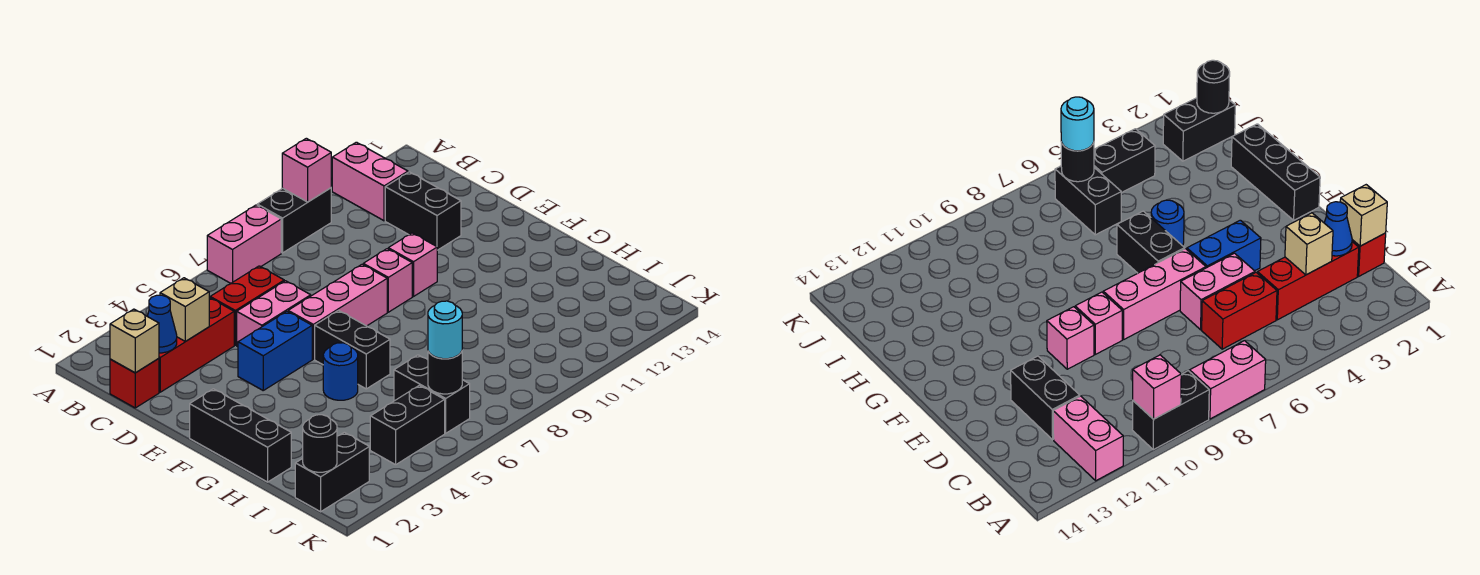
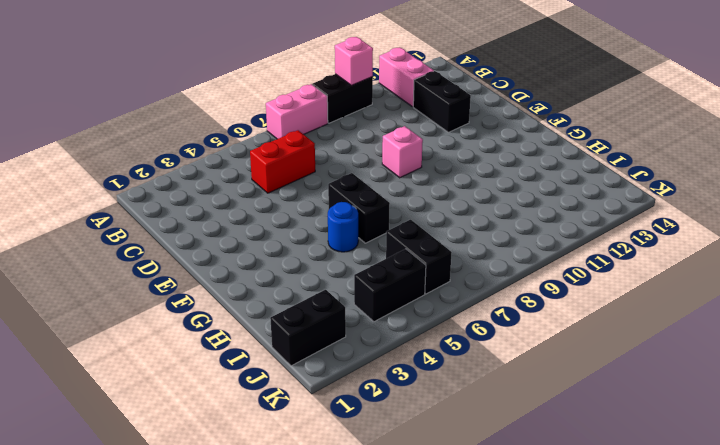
none -> red brick C1 level 1
none -> red brick C2:C4 level 1
none -> pink brick D5:D6 level 1

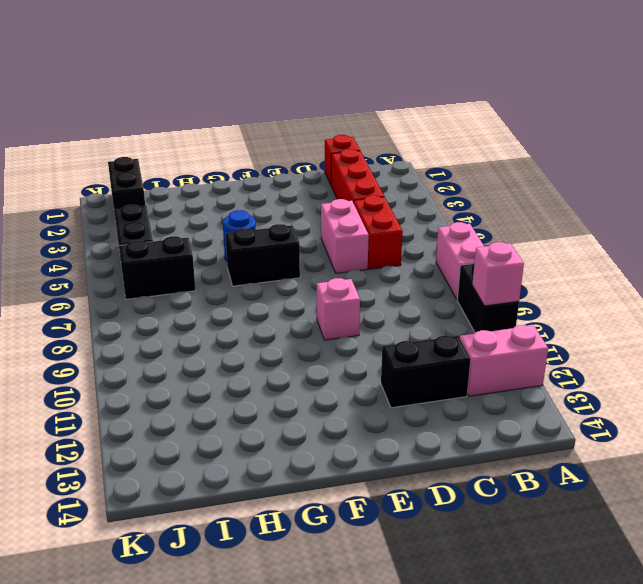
none -> blue brick E4:E5 level 1
none -> pink brick E6:E8 level 1
none -> pink brick E10 level 1

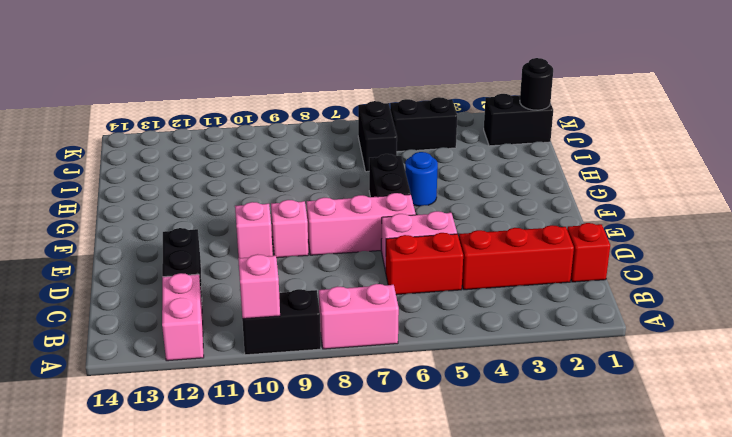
none -> blue brick E4:E5 level 1
none -> black brick F1:H1 level 1
none -> tan brick C1 level 2

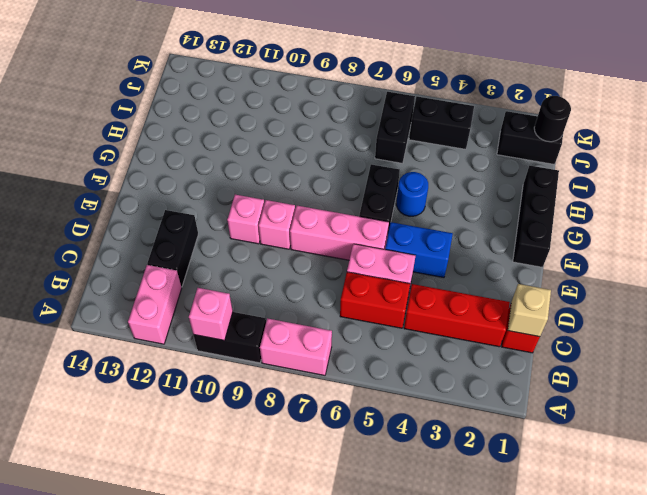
none -> blue cone C2 level 2
none -> tan brick C3 level 2
none -> black round brick J6 level 2

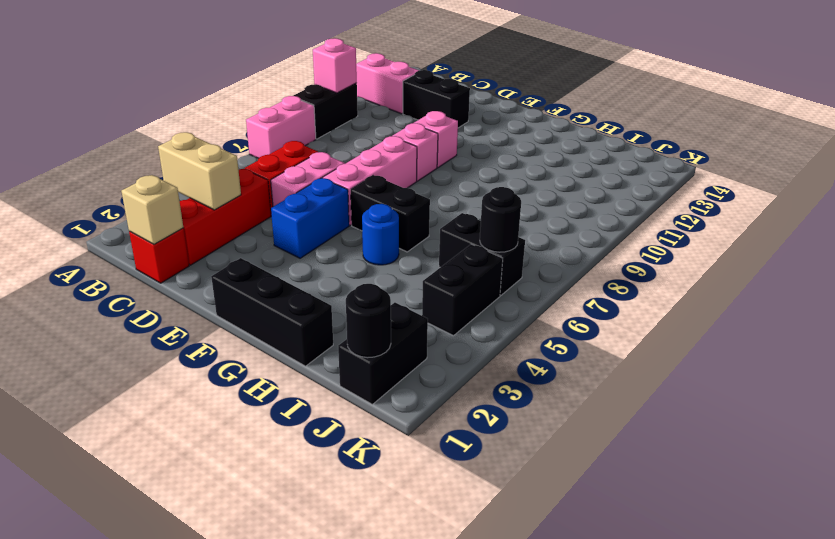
tan brick B3:C3 level 2 -> tan brick C3 level 2
none -> blue cone C2 level 2
none -> cyan round brick J6 level 3

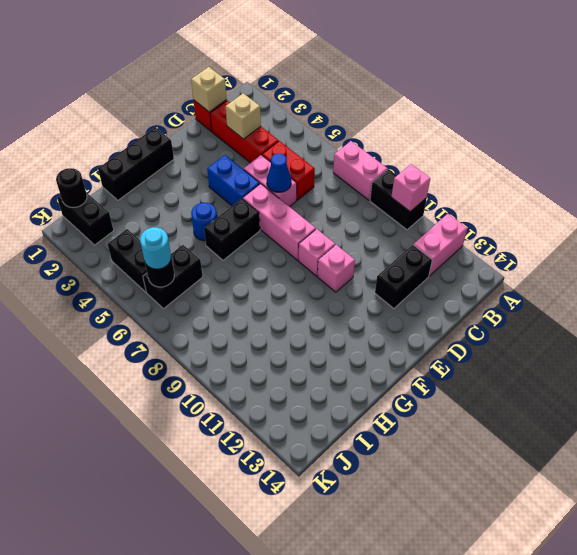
blue cone D6 level 2 -> blue cone C2 level 2

